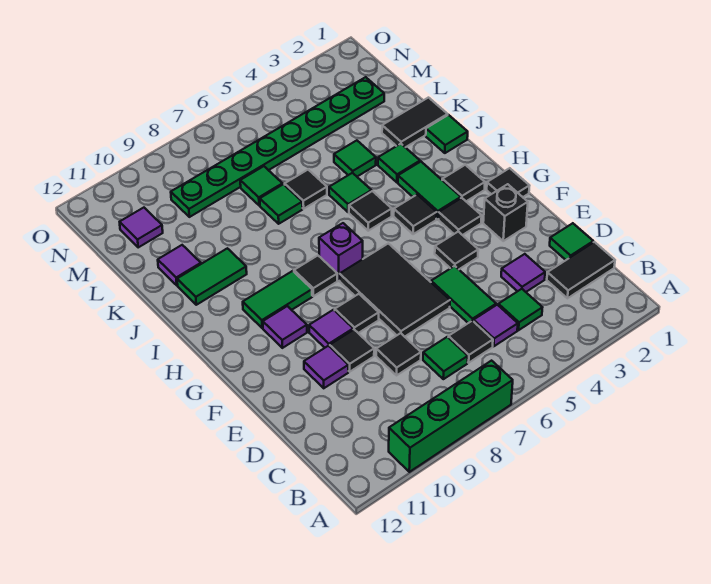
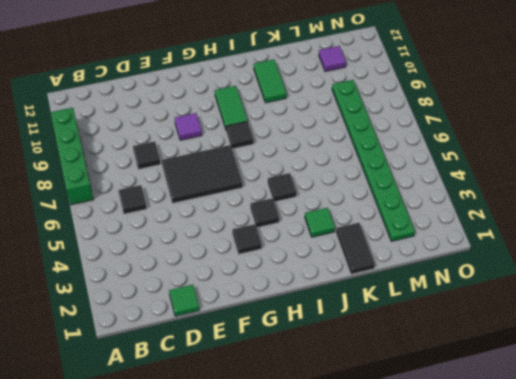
none -> black tile C1:C2 level 1
none -> green tile C4 level 1
none -> purple tile C5 level 1
none -> green tile C7 level 1

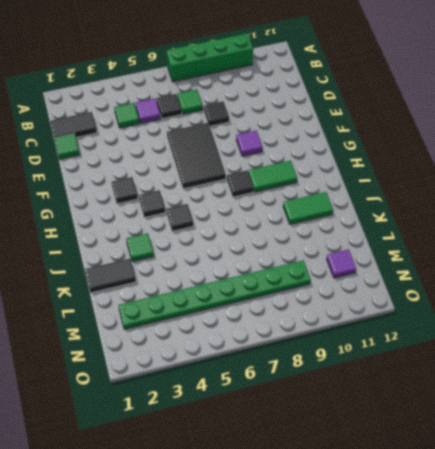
none -> purple tile D3 level 1
none -> green tile D5:E5 level 1
none -> black tile E9 level 1
none -> purple tile E10 level 1

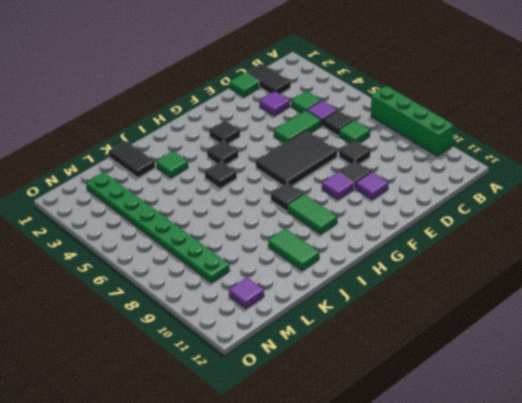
none -> black brick F2 level 1
none -> black tile F4 level 1
none -> black tile F8 level 1
none -> black tile G1 level 1

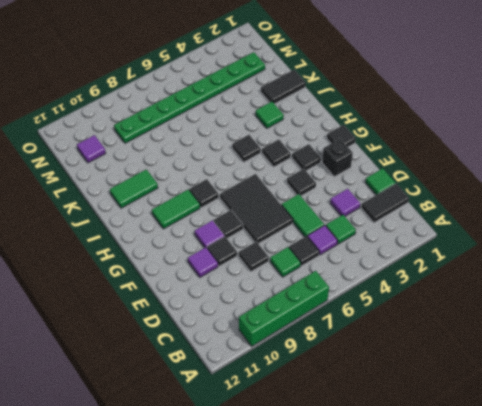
none -> purple tile G10 level 1
none -> black tile H2 level 1
none -> green tile H3:I3 level 1
none -> purple brick H7 level 1

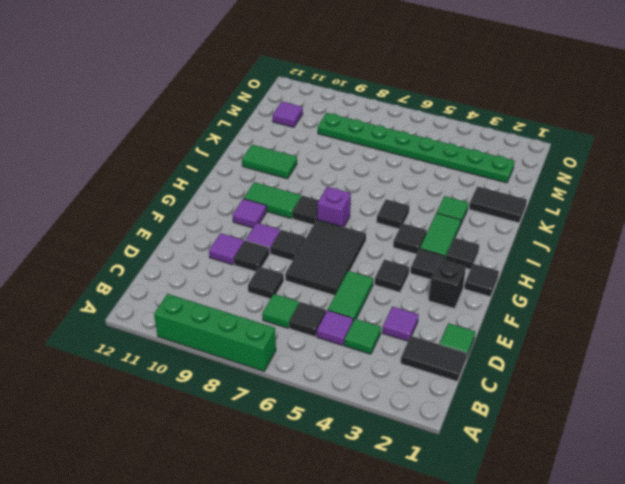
none -> green tile J1 level 1
none -> green tile J5 level 1
none -> green tile K4 level 1
none -> black tile K6 level 1

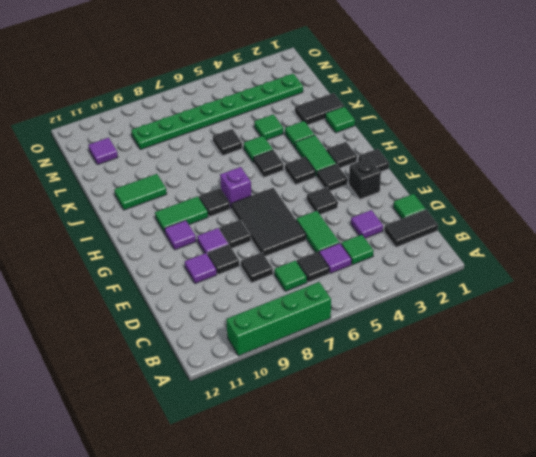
none -> green tile K7 level 1
none -> purple tile K11 level 1
none -> green tile L7 level 1

